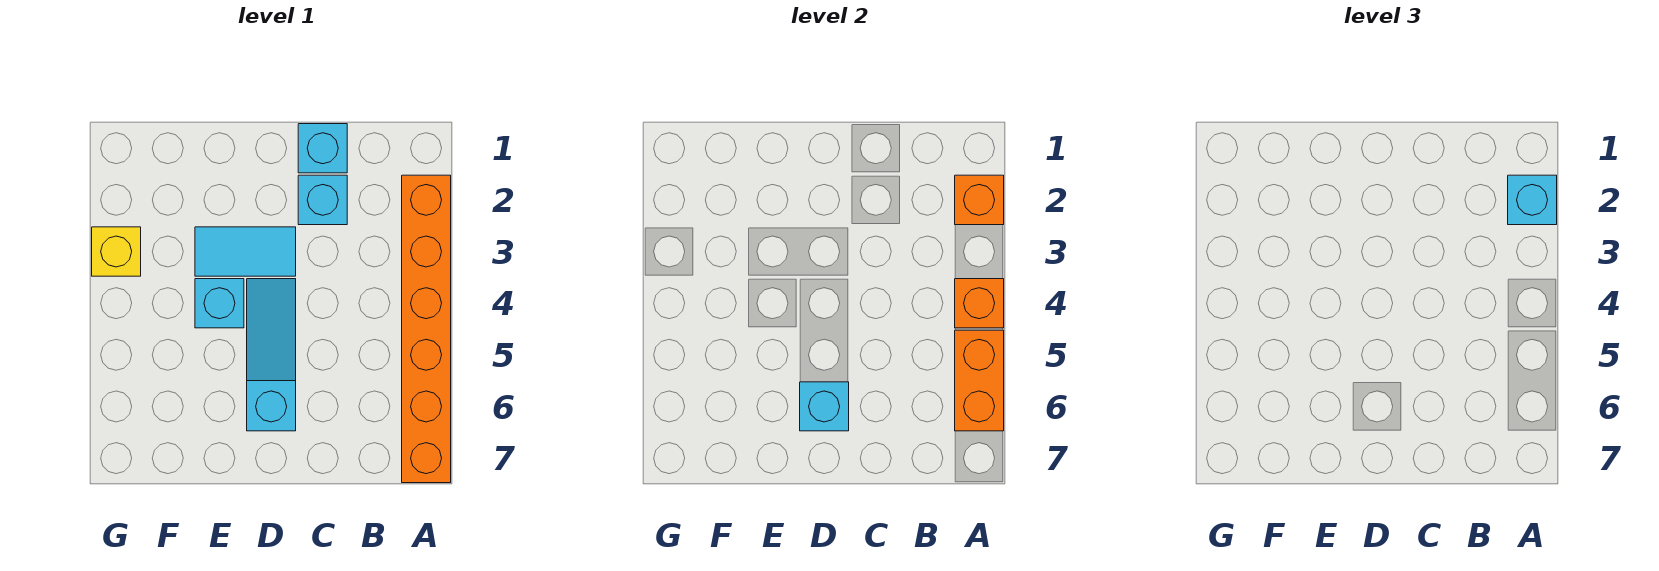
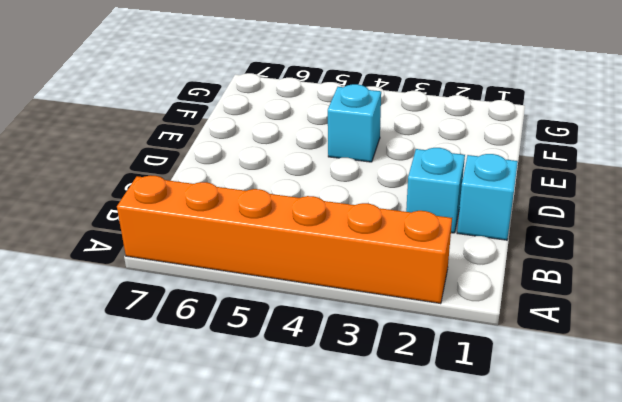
none -> cyan tile D3:E3 level 1
none -> cyan slope D4:D6 level 1 top 6
none -> yellow brick G3 level 1

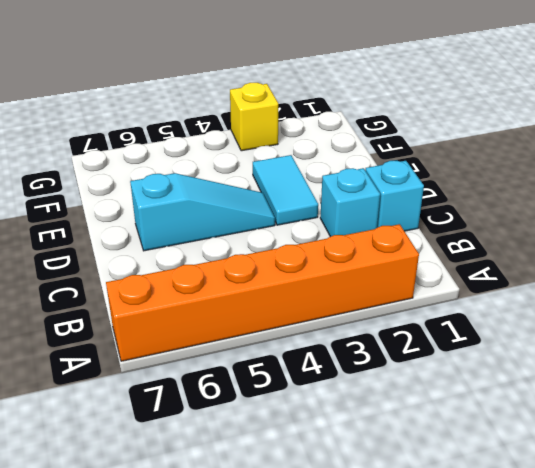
none -> cyan brick E4 level 1
none -> orange brick A2 level 2
none -> orange brick A4 level 2

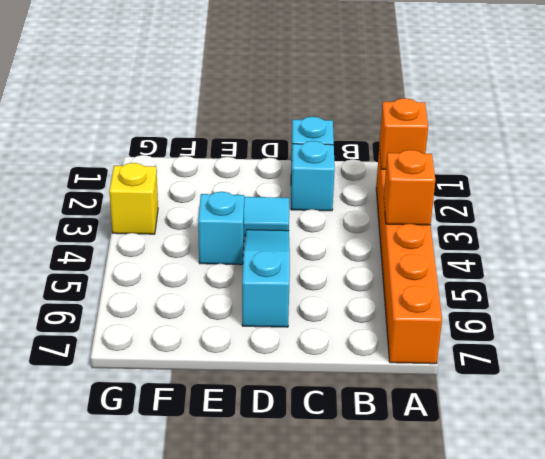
none -> orange brick A5:A6 level 2
none -> cyan brick D6 level 2
none -> cyan brick A2 level 3

